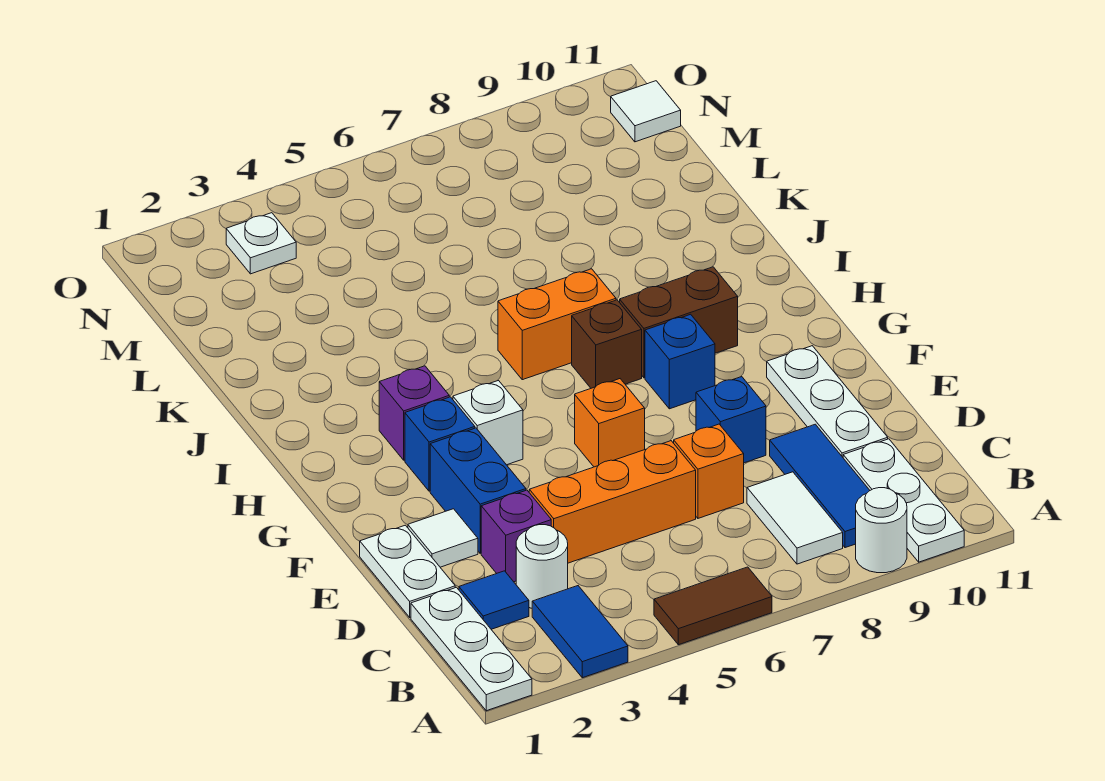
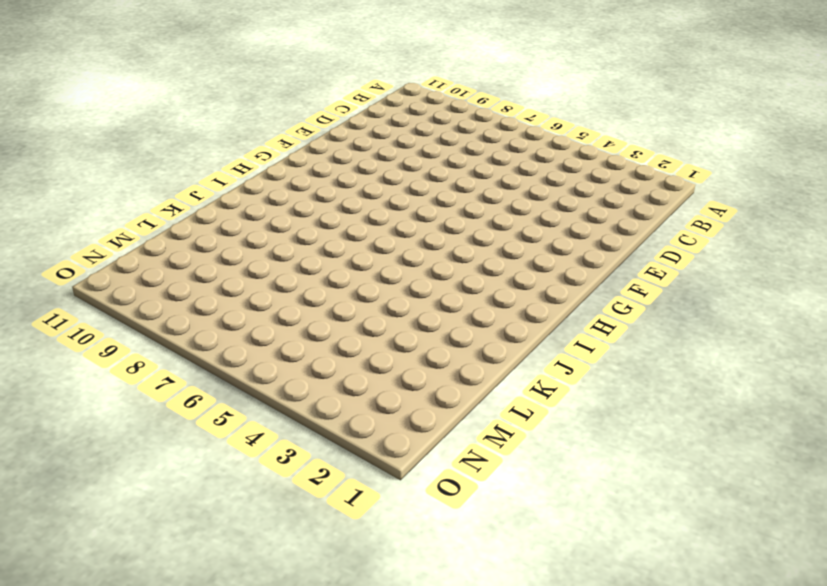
none -> white plate A1:C1 level 1
none -> blue tile A3:B3 level 1
none -> brown tile A5:A6 level 1

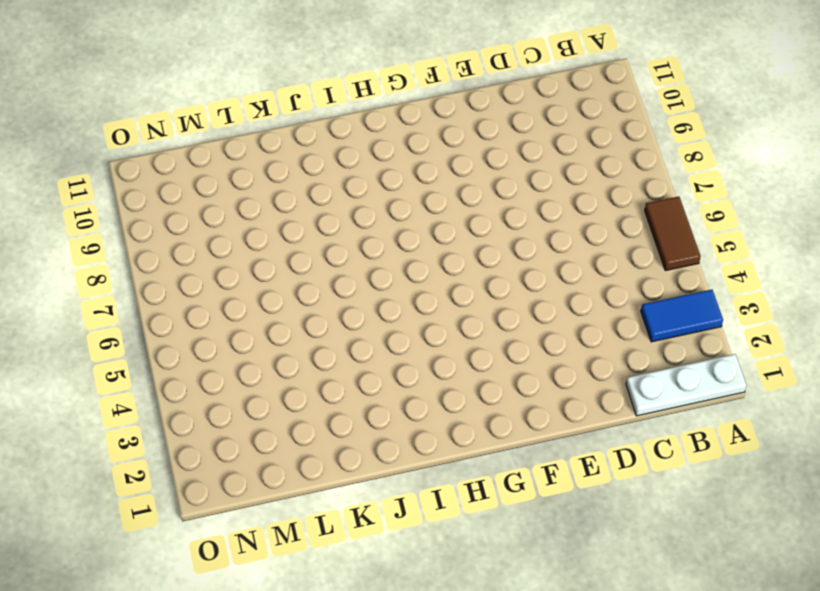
none -> white round brick A9 level 1
none -> white plate A10:C10 level 1
none -> white tile B8:C8 level 1

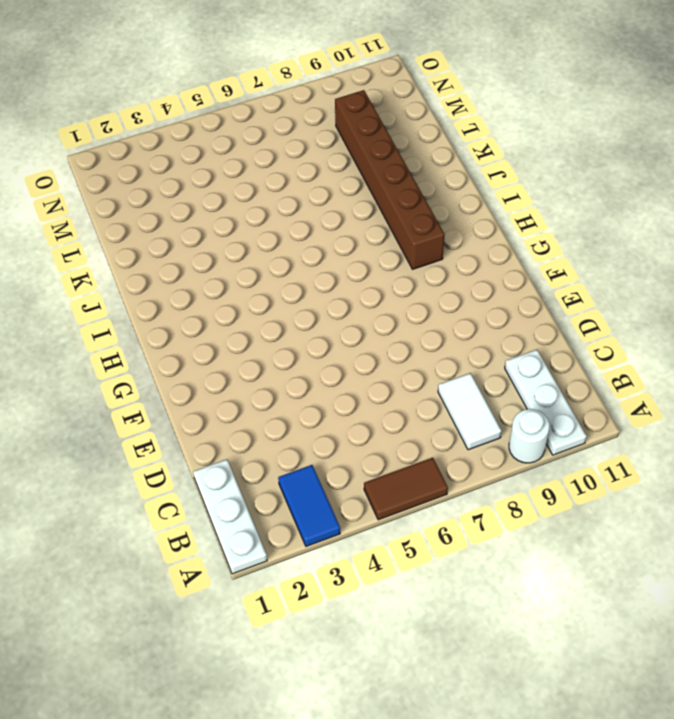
brown brick H9:M9 level 1 -> brown brick H8:H9 level 1
none -> blue tile B9:D9 level 1
none -> blue tile C2 level 1
none -> white round brick C3 level 1

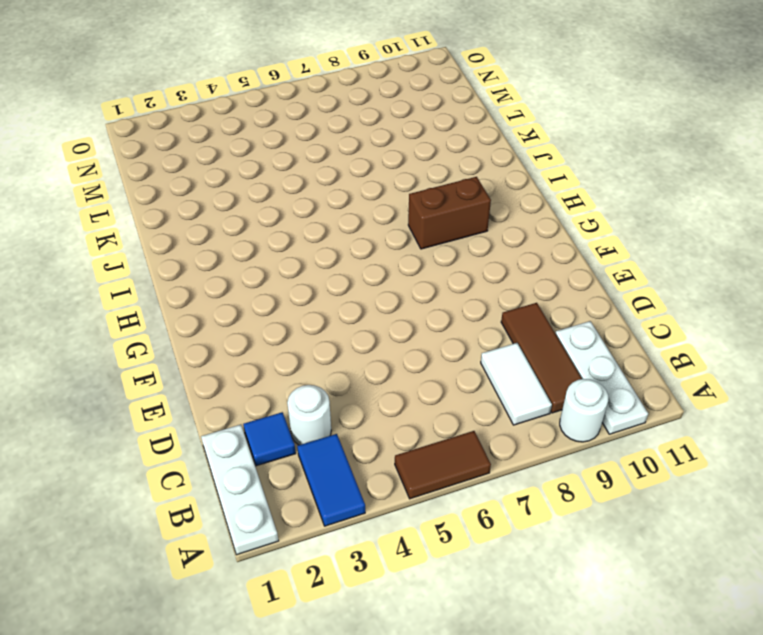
brown tile B9:D9 level 1 -> blue tile B9:D9 level 1
none -> white plate D1:E1 level 1
none -> purple brick D3 level 1
none -> orange brick D4:D6 level 1

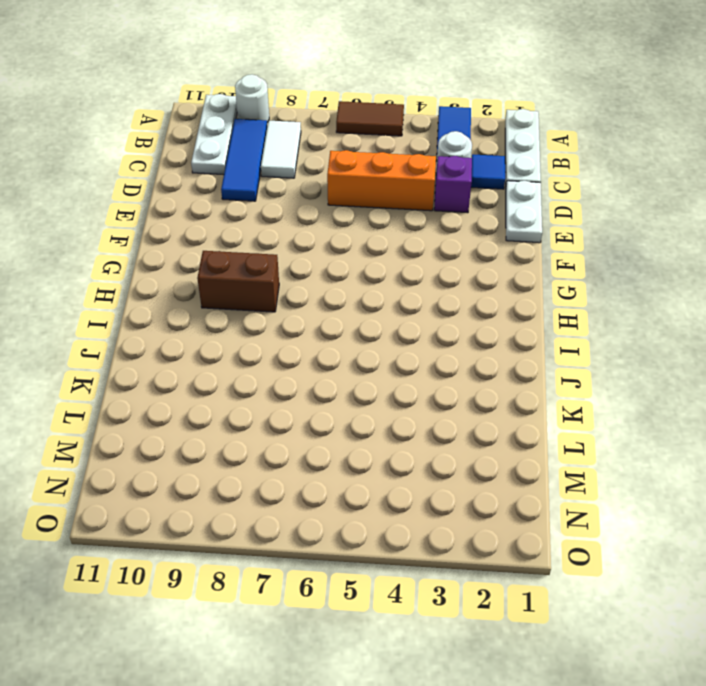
none -> orange brick D7 level 1
none -> white plate D10:F10 level 1
none -> white tile E2 level 1

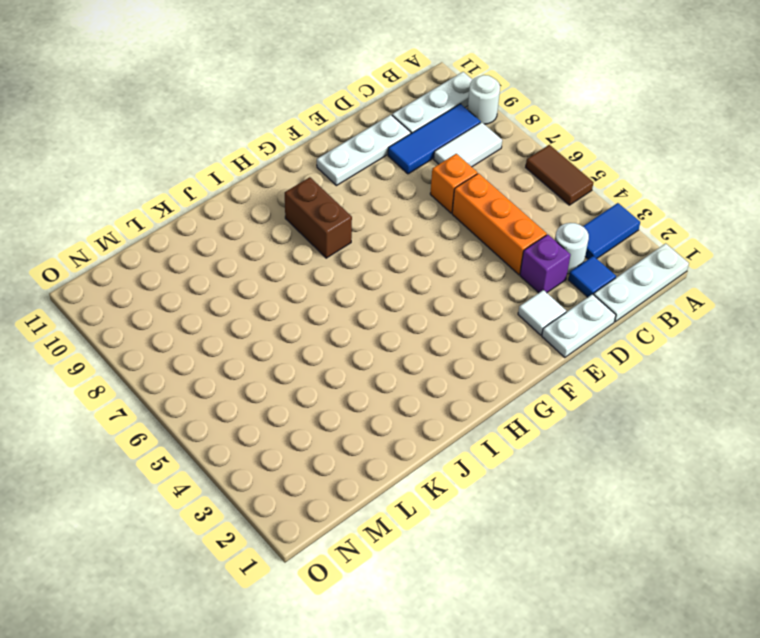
none -> blue brick E3:F3 level 1
none -> blue brick E8 level 1
none -> orange brick F6 level 1

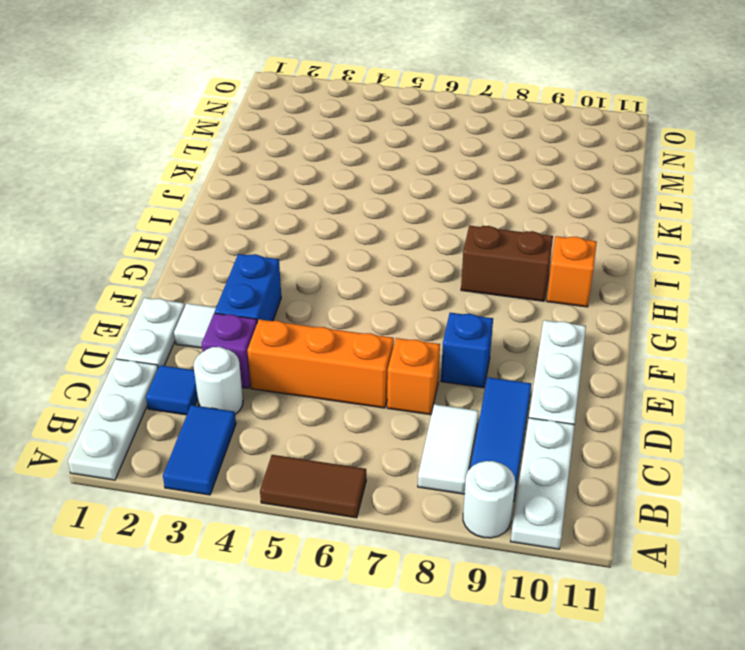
orange brick H10 level 1 -> orange brick F6 level 1
none -> blue brick G3 level 1
none -> white brick G4 level 1
none -> blue brick G8 level 1

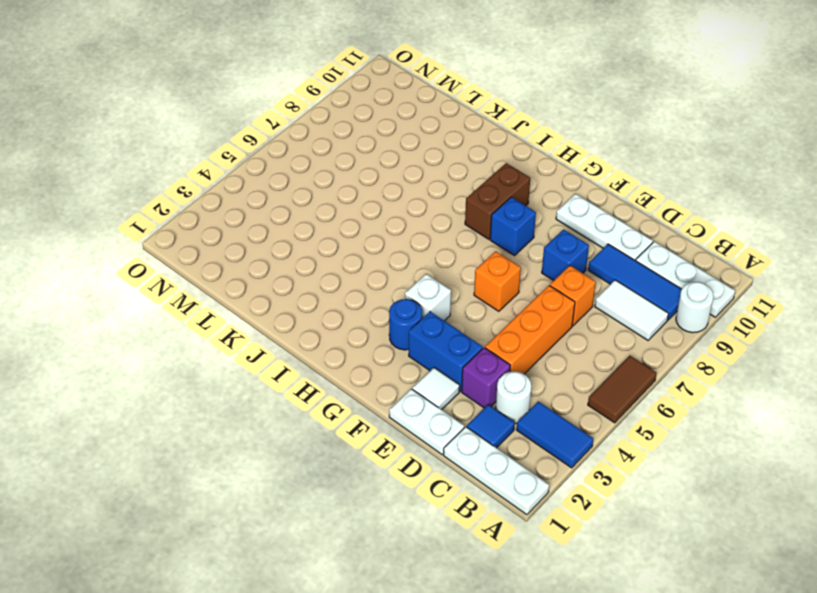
blue round brick G3 level 1 -> blue brick G3 level 1
none -> purple brick H3 level 1
none -> brown brick H7 level 1
none -> orange brick I6:I7 level 1

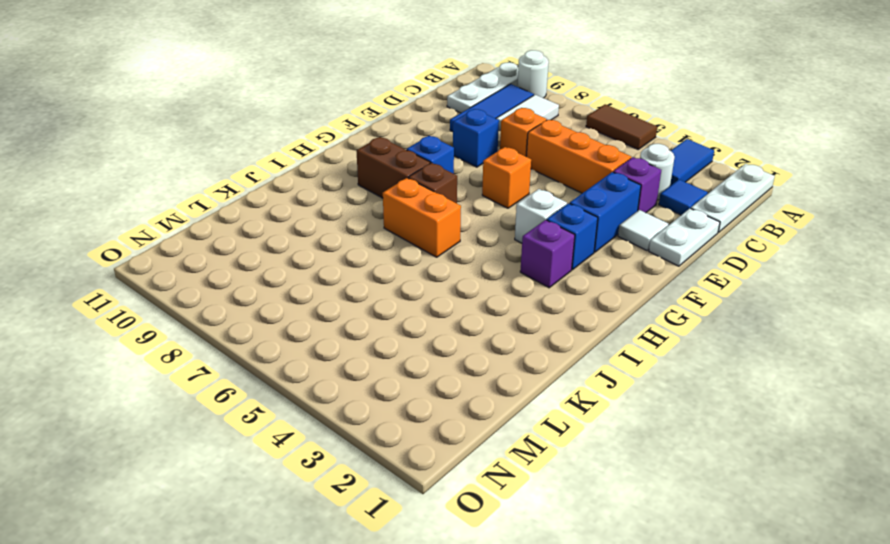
none -> white plate D10:F10 level 1
none -> white plate N3 level 1
none -> white tile N11 level 1

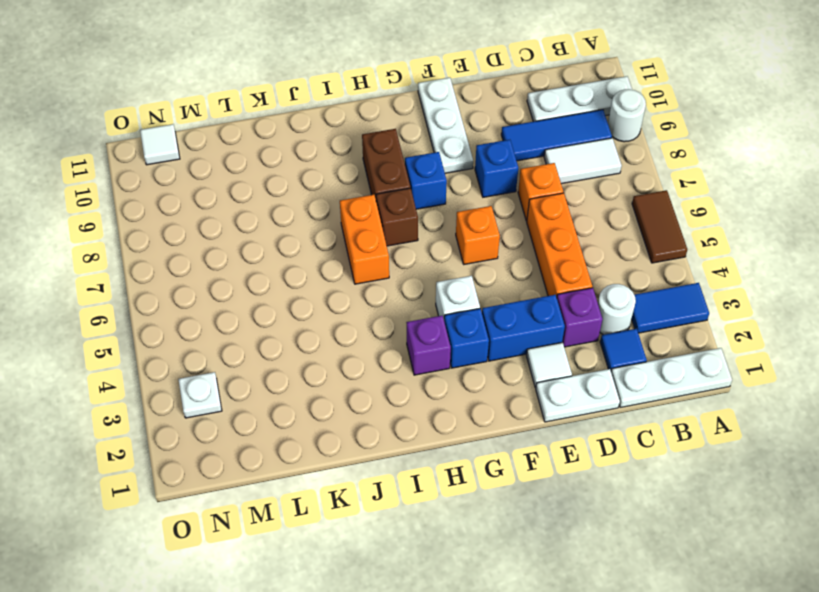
white plate F9:F11 level 1 -> white plate D10:F10 level 1

